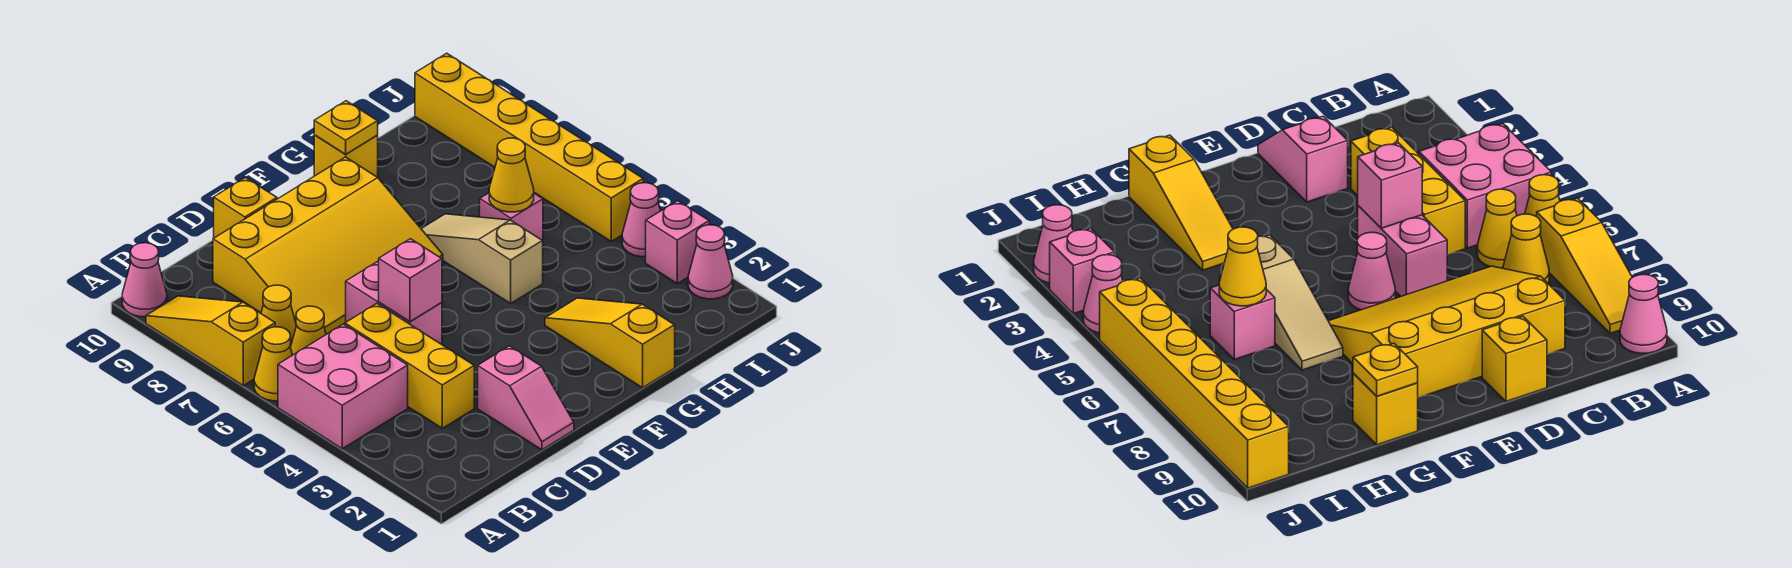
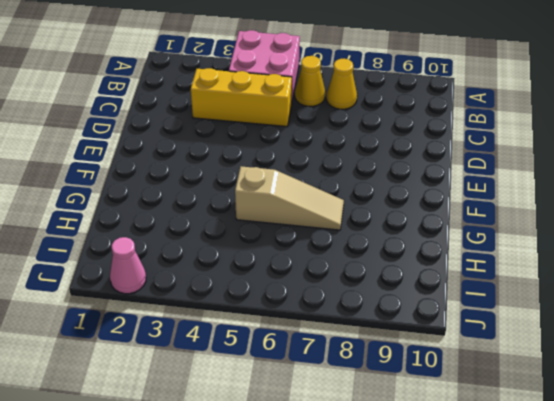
none -> yellow cone A6 level 1
none -> yellow slope A7:A9 level 1 top 7
none -> pink cone A10 level 1

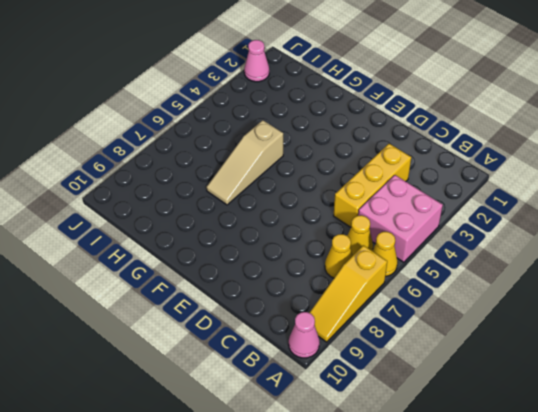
none -> yellow slope C7:F9 level 1 top 9
none -> pink slope D1:D2 level 1 top 2
none -> pink brick D5:D6 level 1

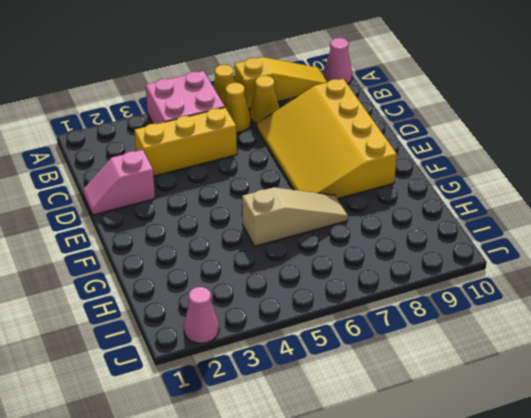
none -> pink brick D5:D6 level 1
none -> yellow brick D10 level 1
none -> pink cone E6 level 1

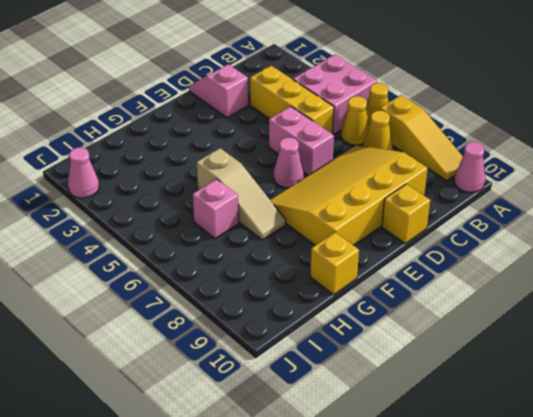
none -> yellow slope G1:G3 level 1 top 1
none -> pink brick J3 level 1
none -> pink cone J4 level 1

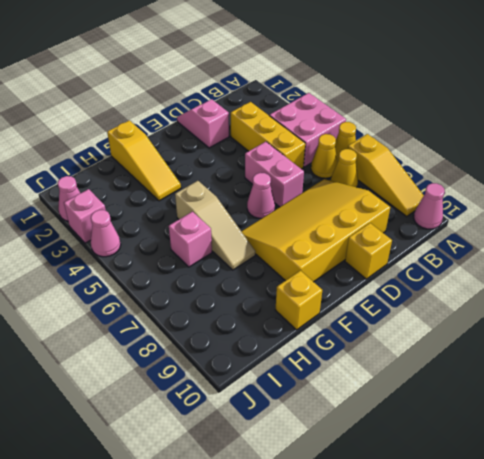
none -> yellow brick J5:J10 level 1
none -> pink brick D5 level 2
none -> yellow plate G10 level 2

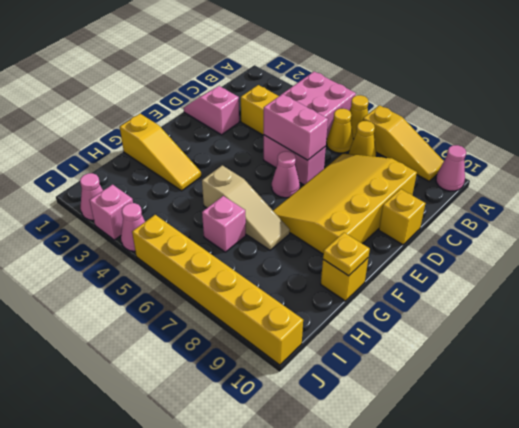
pink brick D5:D6 level 2 -> pink brick D5 level 2
none -> yellow cone H6 level 2

